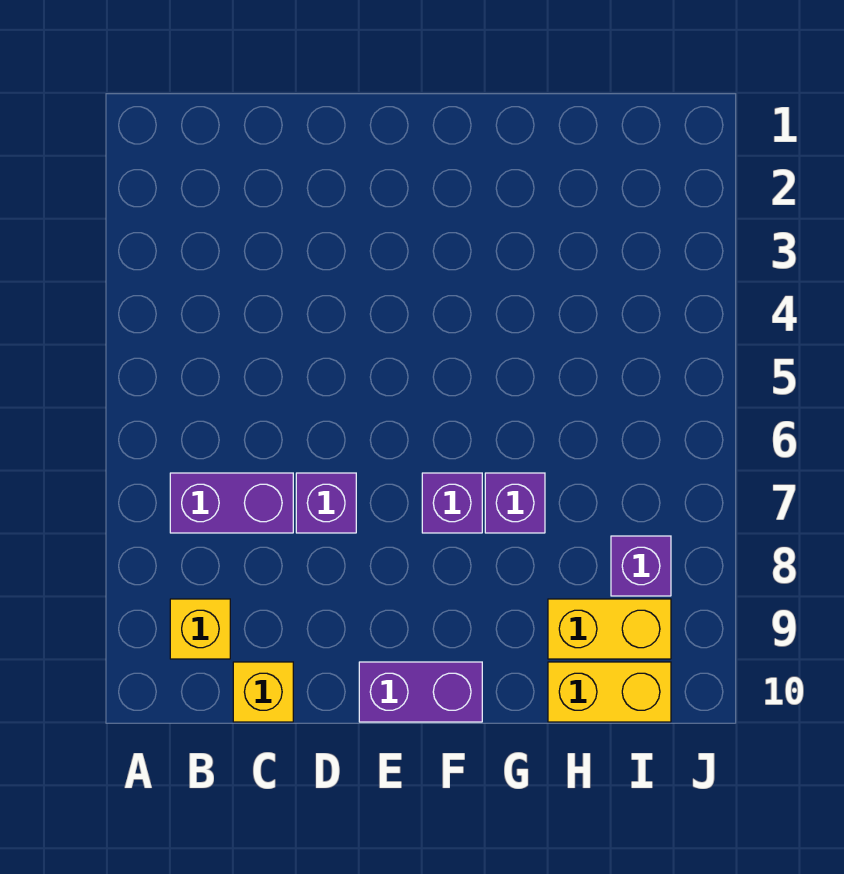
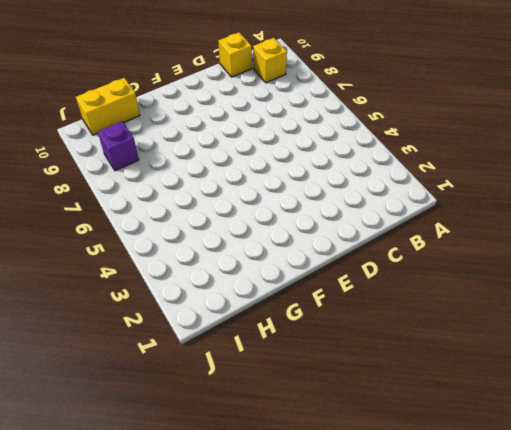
none -> purple brick B7:C7 level 1
none -> purple brick D7 level 1

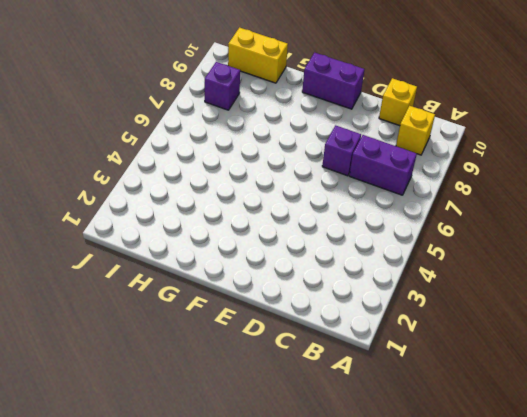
none -> purple brick F7 level 1
none -> purple brick G7 level 1

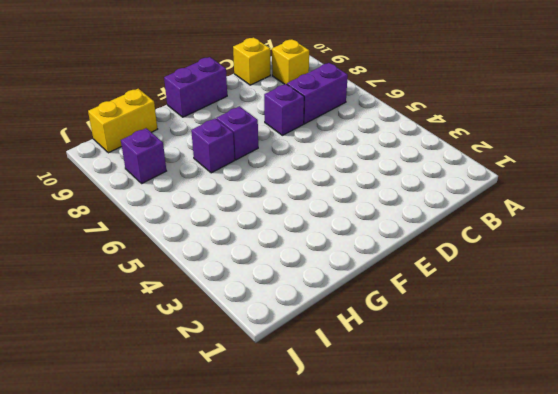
none -> yellow brick H9:I9 level 1

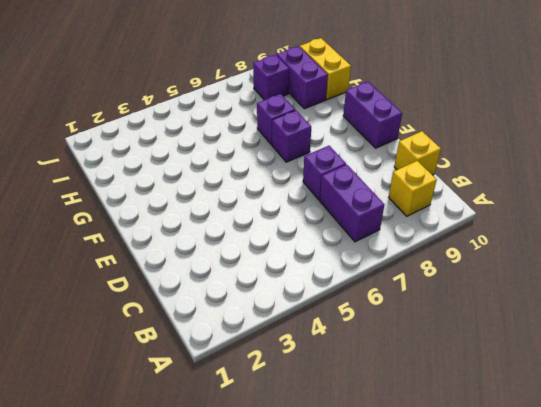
purple brick H9:I9 level 1 -> yellow brick H9:I9 level 1

